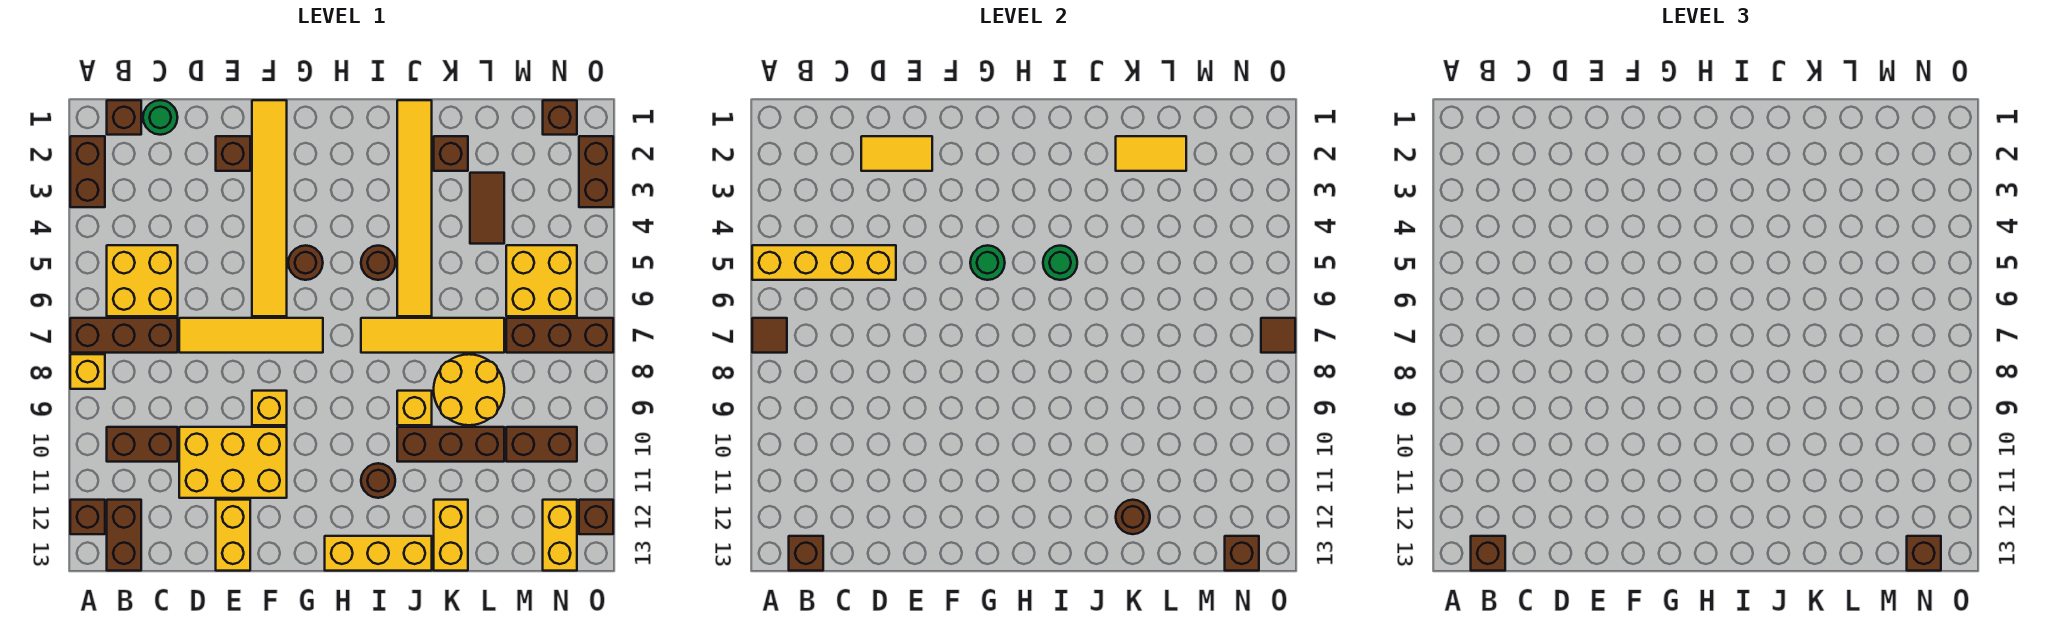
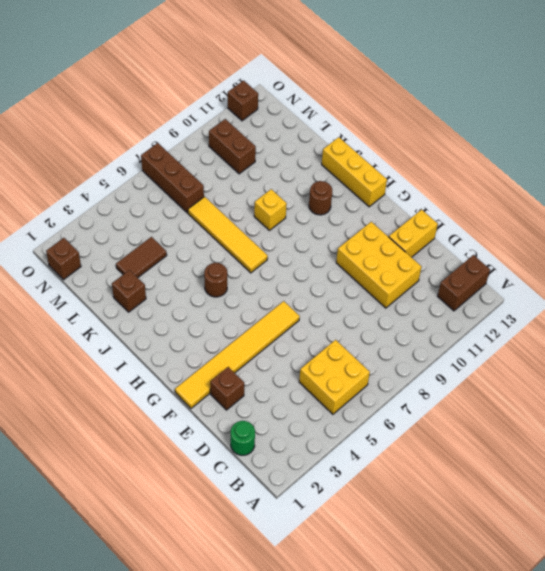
none -> brown brick A2:A3 level 1
none -> brown brick A7:C7 level 1
none -> yellow brick A8 level 1
none -> brown brick A12 level 1

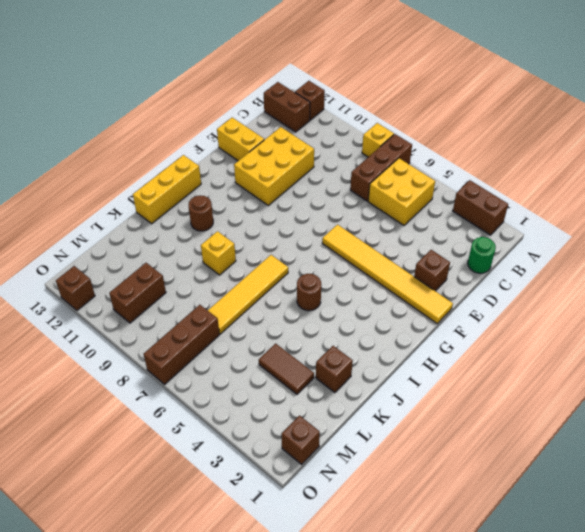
none -> brown brick B1 level 1
none -> brown brick B10:C10 level 1
none -> yellow tile D7:G7 level 1
none -> yellow brick F9 level 1

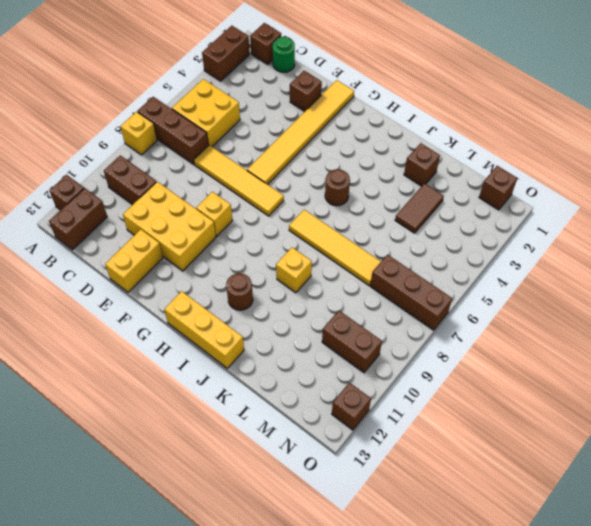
none -> brown round brick G5 level 1
none -> yellow tile J1:J6 level 1
none -> brown brick J10:L10 level 1
none -> yellow round brick K8:L9 level 1

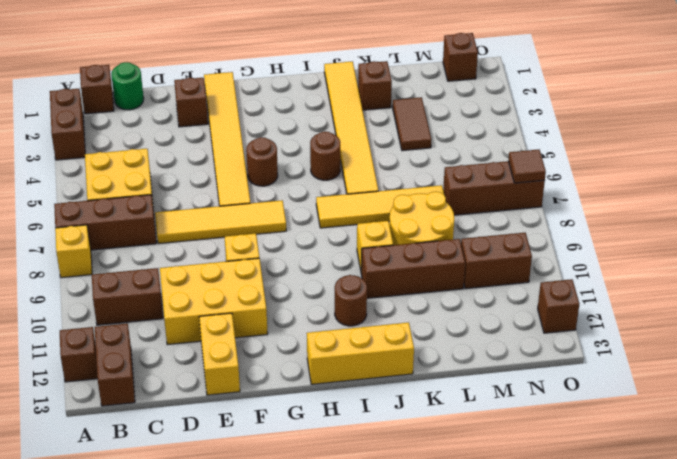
none -> yellow brick K12:K13 level 1
none -> yellow brick M5:N6 level 1
none -> yellow brick N12:N13 level 1
none -> brown brick O2:O3 level 1

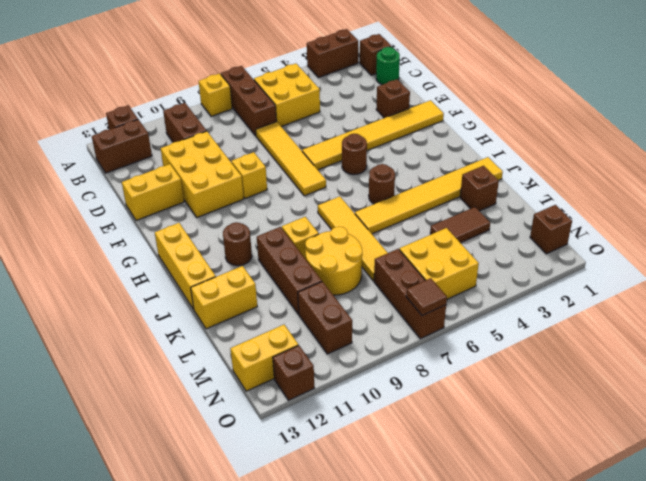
none -> brown brick O2:O3 level 1
none -> yellow brick A5:D5 level 2
none -> brown tile A7 level 2
none -> brown brick B13 level 2

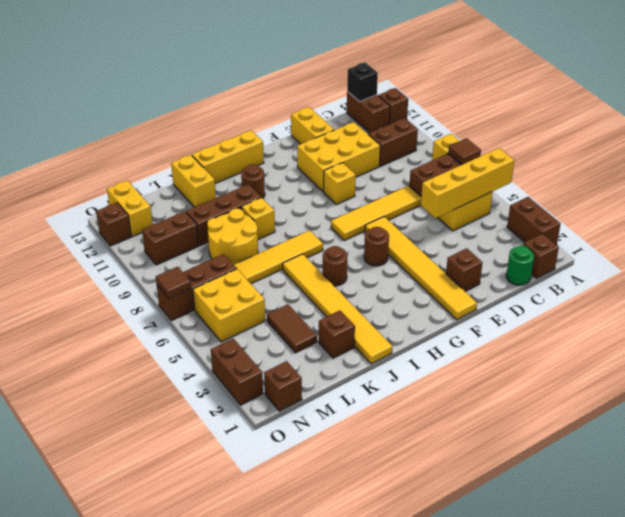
black brick B13 level 2 -> brown brick B13 level 2
none -> yellow tile D2:E2 level 2
none -> green round brick G5 level 2
none -> green round brick I5 level 2
none -> yellow tile K2:L2 level 2

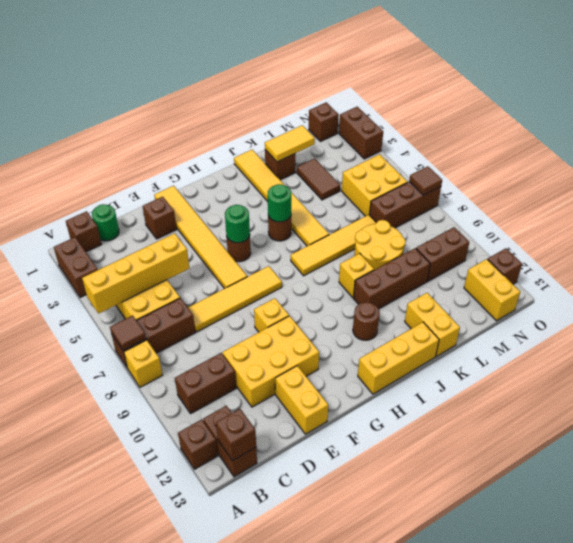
none -> yellow tile D2:E2 level 2
none -> brown round brick K12 level 2
none -> brown brick N13 level 2
none -> brown brick B13 level 3

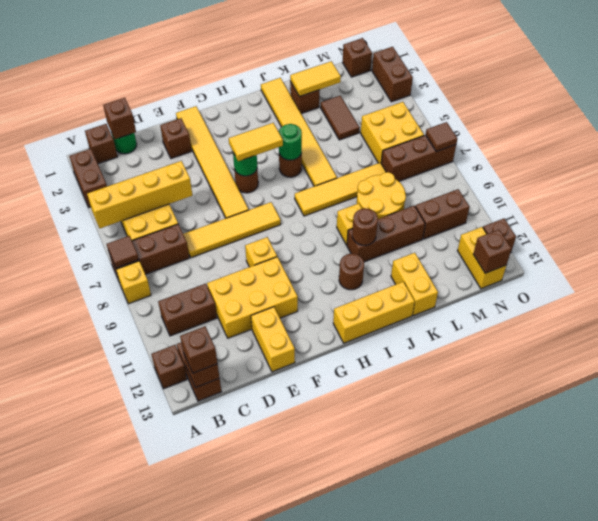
brown brick C1 level 2 -> brown brick N13 level 3
yellow tile G5:H5 level 3 -> yellow tile D2:E2 level 2
brown round brick J10 level 2 -> brown round brick K12 level 2

